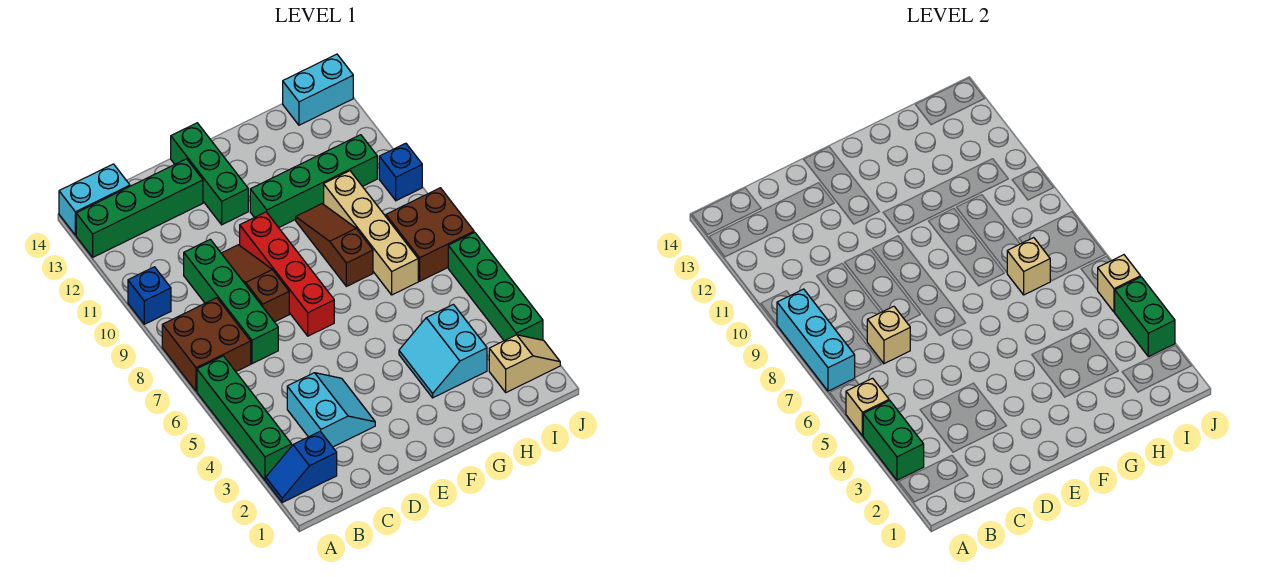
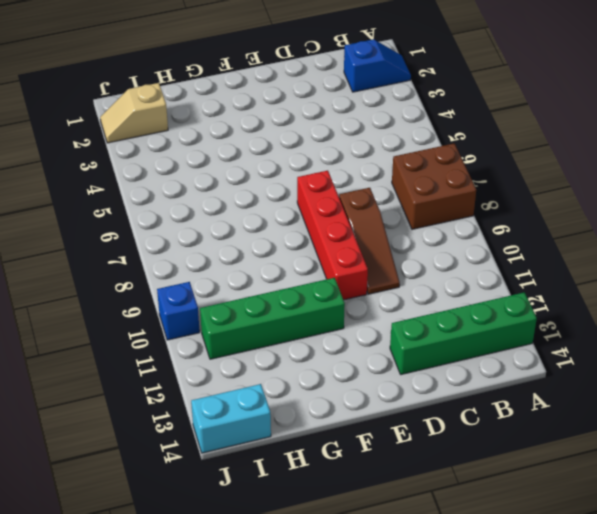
none -> green brick A3:A6 level 1
none -> blue brick A10 level 1
none -> cyan brick A14:B14 level 1

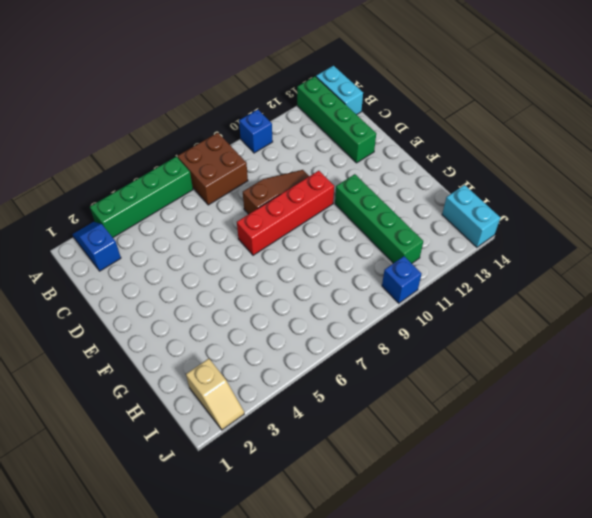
none -> cyan slope C3:D4 level 1 top C
none -> green brick C7:C10 level 1
none -> green brick E12:E14 level 1

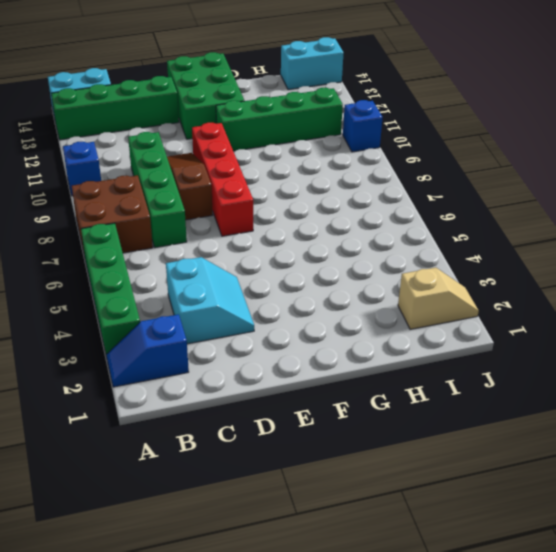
green brick E12:F14 level 1 -> green brick E12:E14 level 1
none -> cyan slope G3:H4 level 1 top H
none -> brown slope G8:G10 level 1 top 8
none -> tan brick H7:H10 level 1

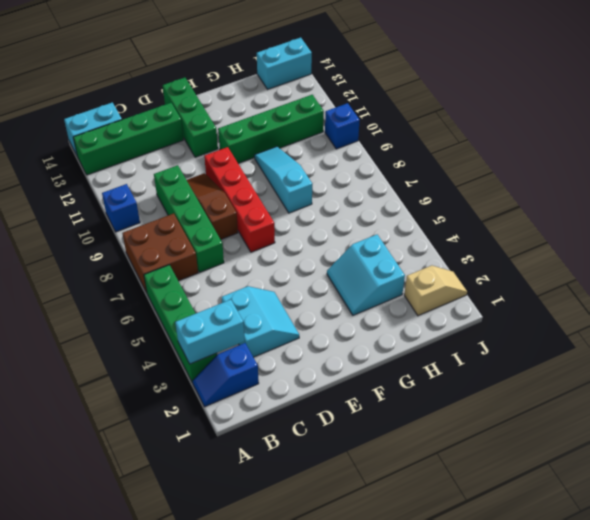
cyan brick A3:B3 level 2 -> green brick A3:A4 level 2
cyan slope G8:G10 level 1 top 8 -> brown slope G8:G10 level 1 top 8
none -> tan brick H7:H10 level 1
none -> brown brick I7:J8 level 1
none -> green brick J3:J6 level 1

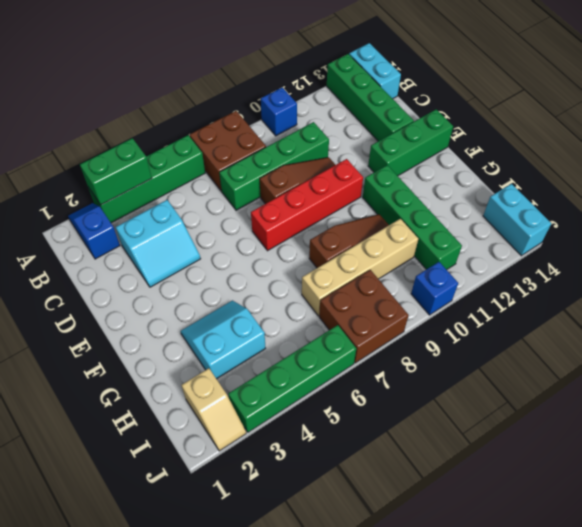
none -> tan brick A5 level 2
none -> cyan brick A7:A9 level 2
none -> tan brick C7 level 2

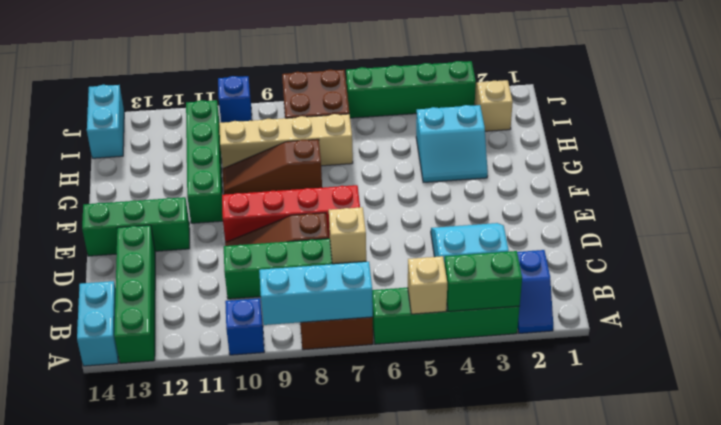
none -> tan brick H7 level 2
none -> green brick J3:J4 level 2
none -> tan brick J5 level 2

